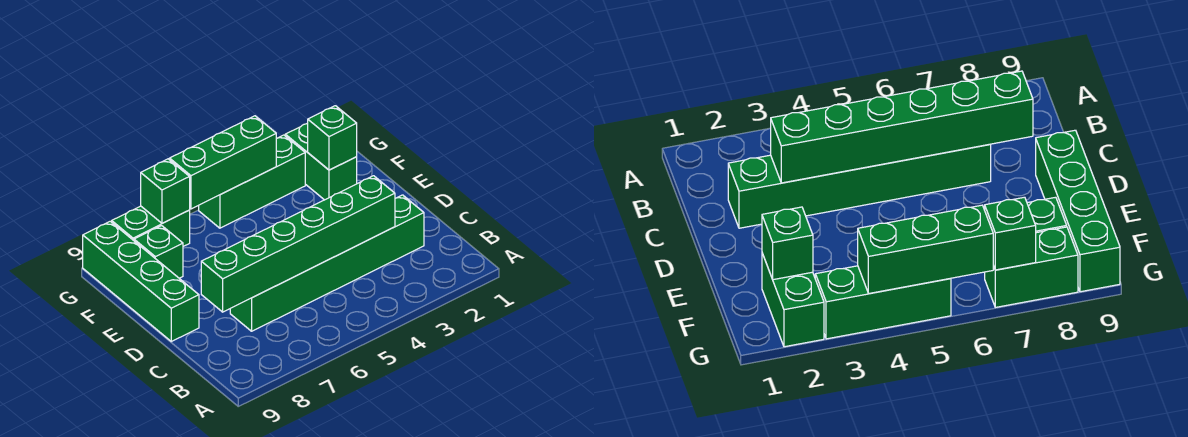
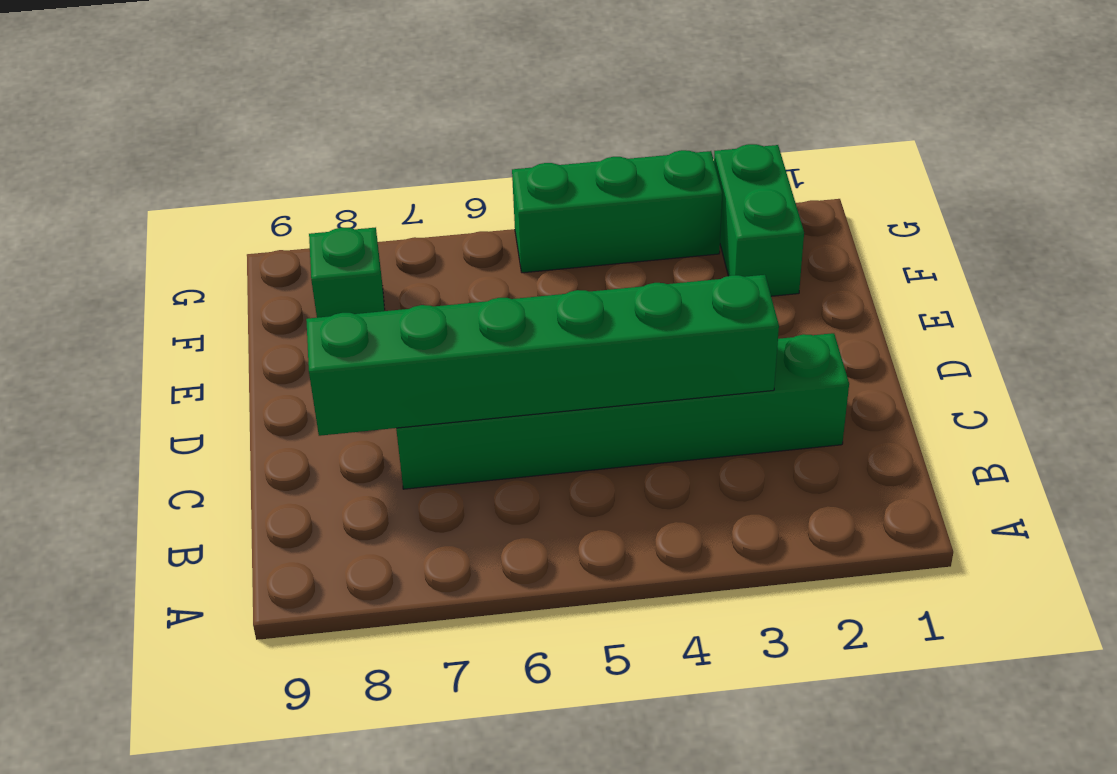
none -> green brick D9:G9 level 1
none -> green brick G7:G8 level 1

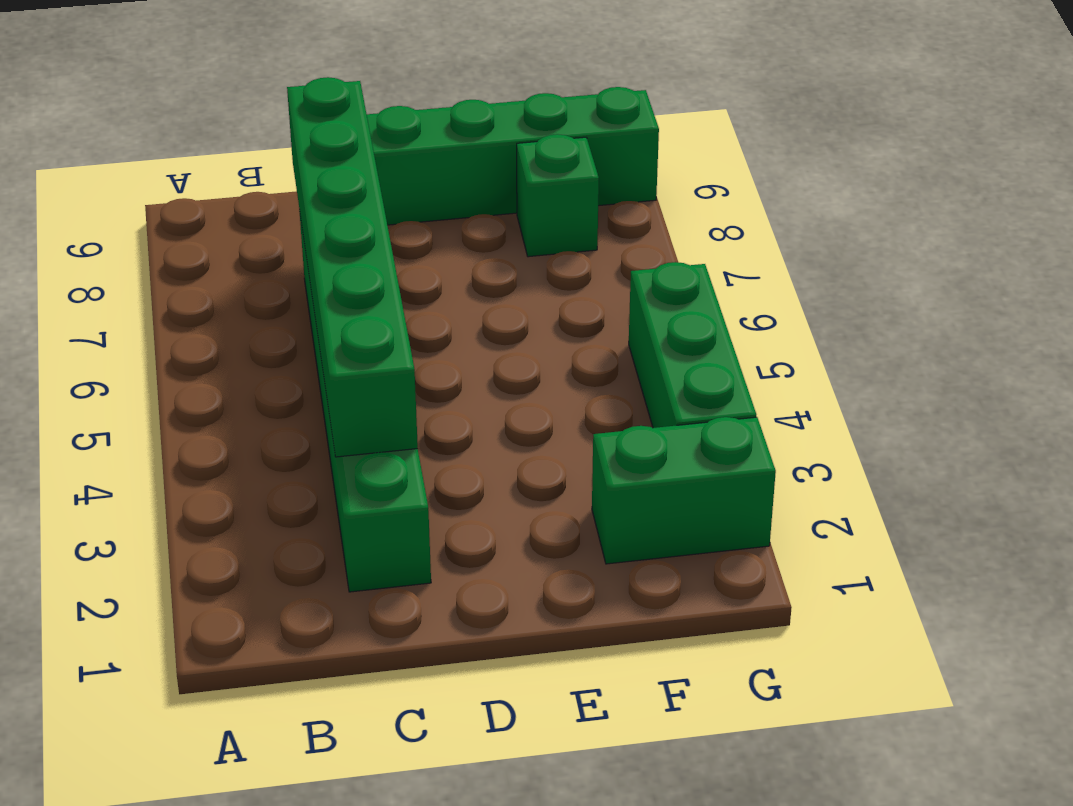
none -> green brick G7:G8 level 1
none -> green brick F2 level 2

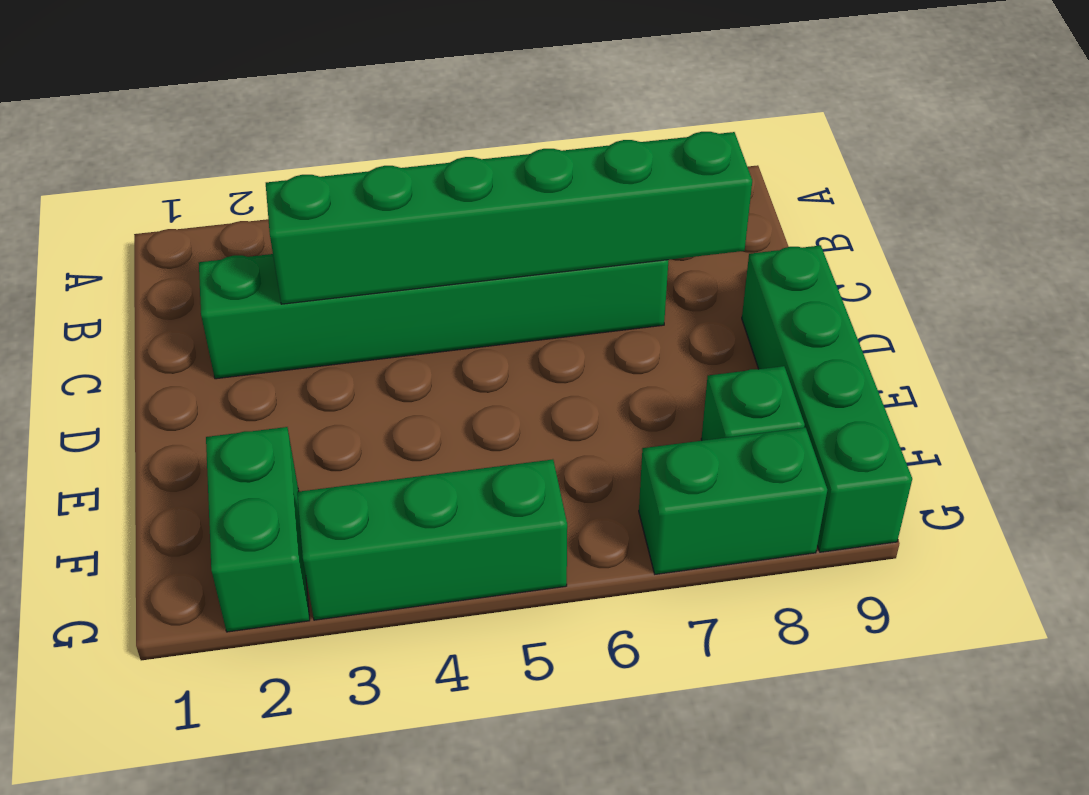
none -> green brick F2 level 2
none -> green brick G4:G6 level 2

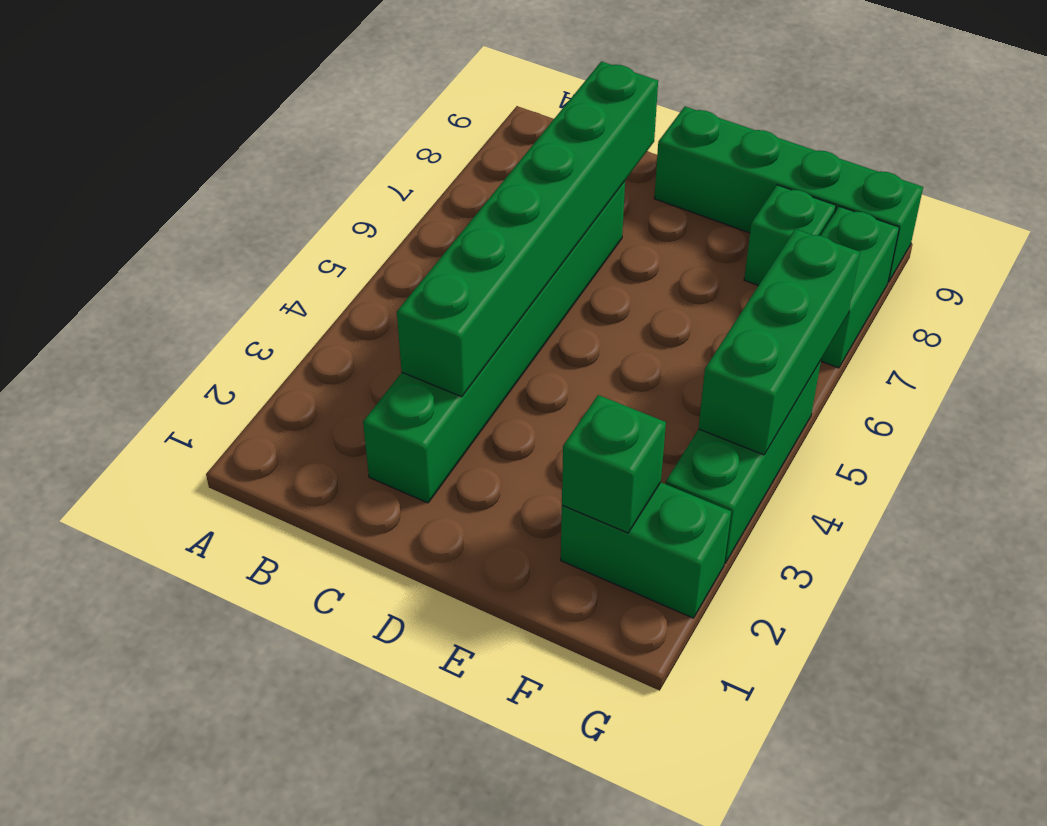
none -> green brick G7 level 2

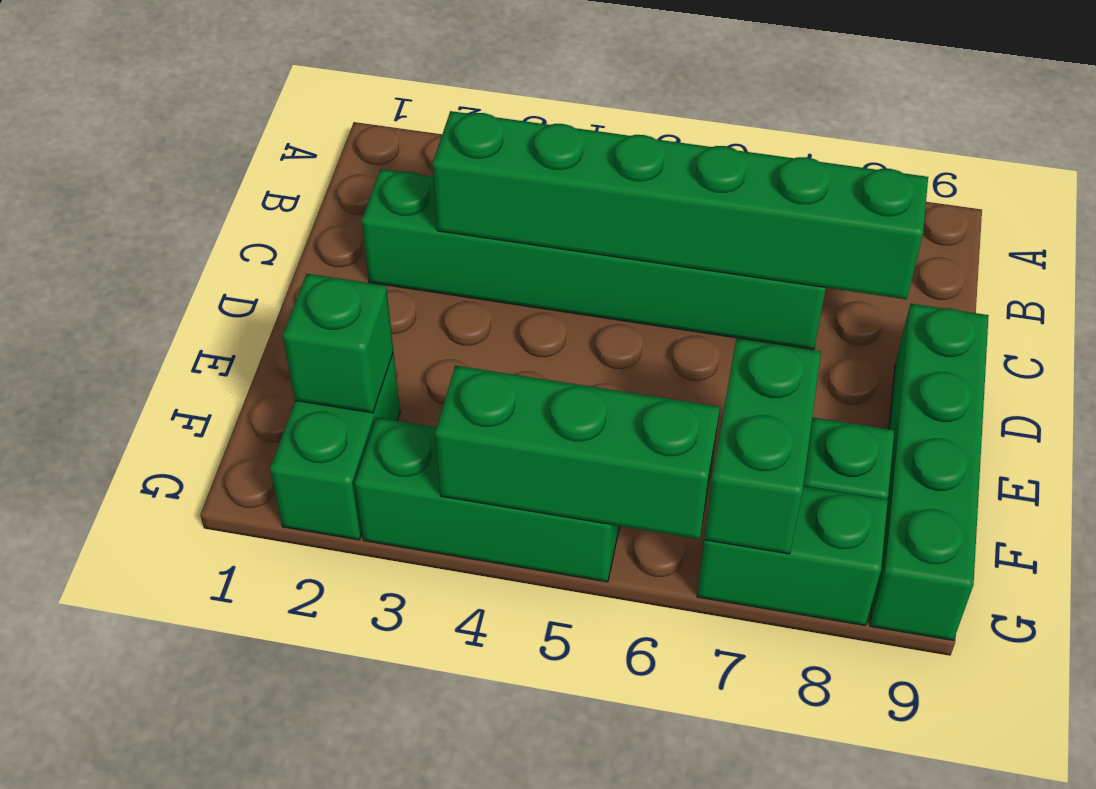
green brick F7:G7 level 2 -> green brick G7 level 2

